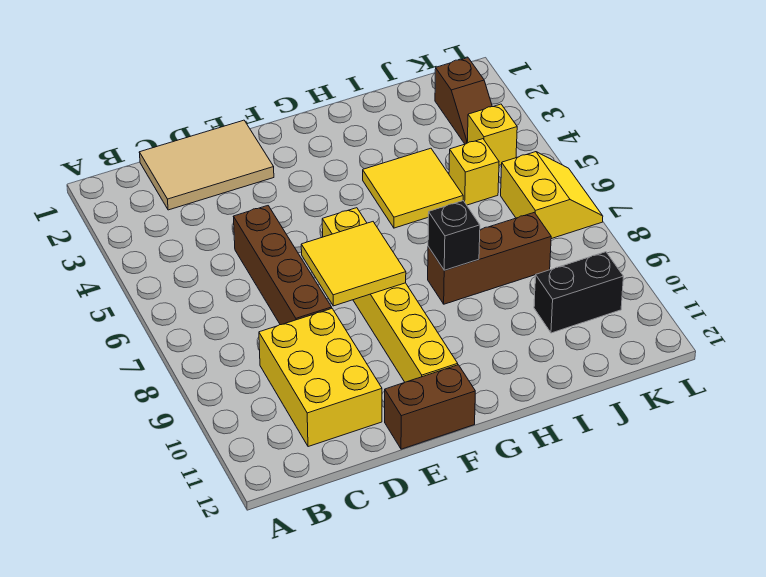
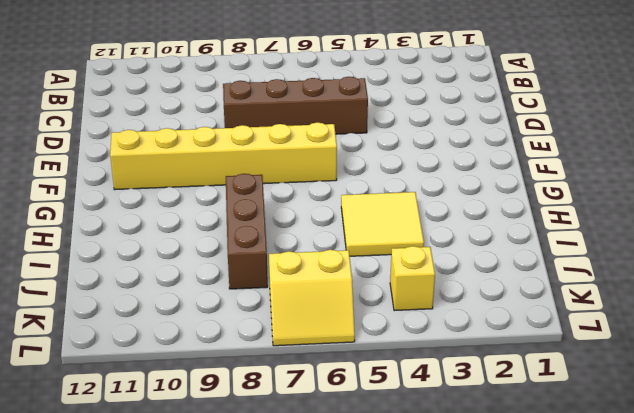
none -> tan tile C1:E2 level 1
none -> yellow brick C9:D11 level 1
none -> brown brick E12:F12 level 1

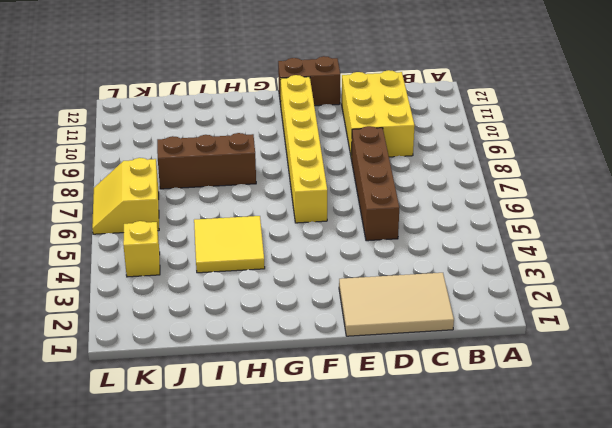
none -> yellow brick J5 level 1
none -> black brick J10:K10 level 1
none -> brown slope K2:K3 level 1 top 2

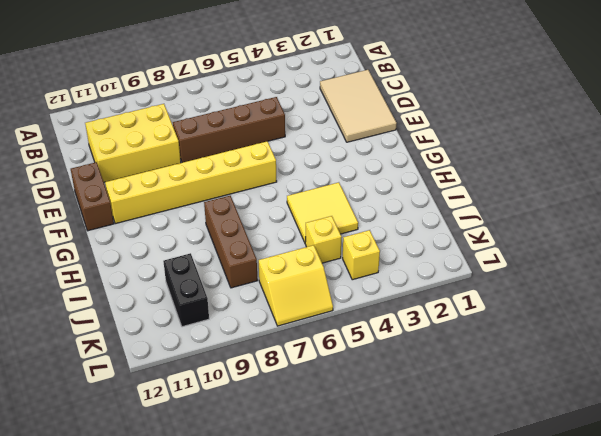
none -> brown slope K2:K3 level 1 top 2
none -> yellow tile E7:F8 level 2
none -> black brick H8 level 2

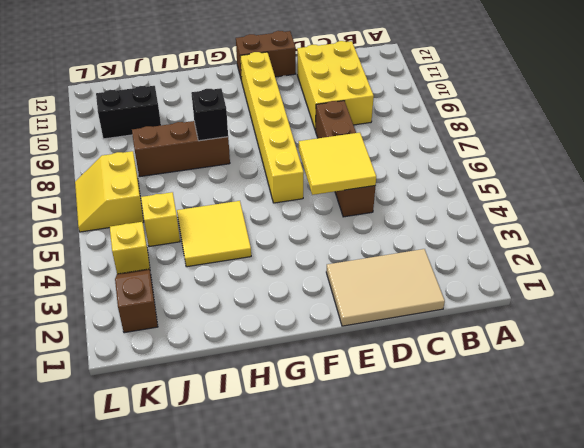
yellow tile D5:E6 level 2 -> yellow tile E7:F8 level 2

